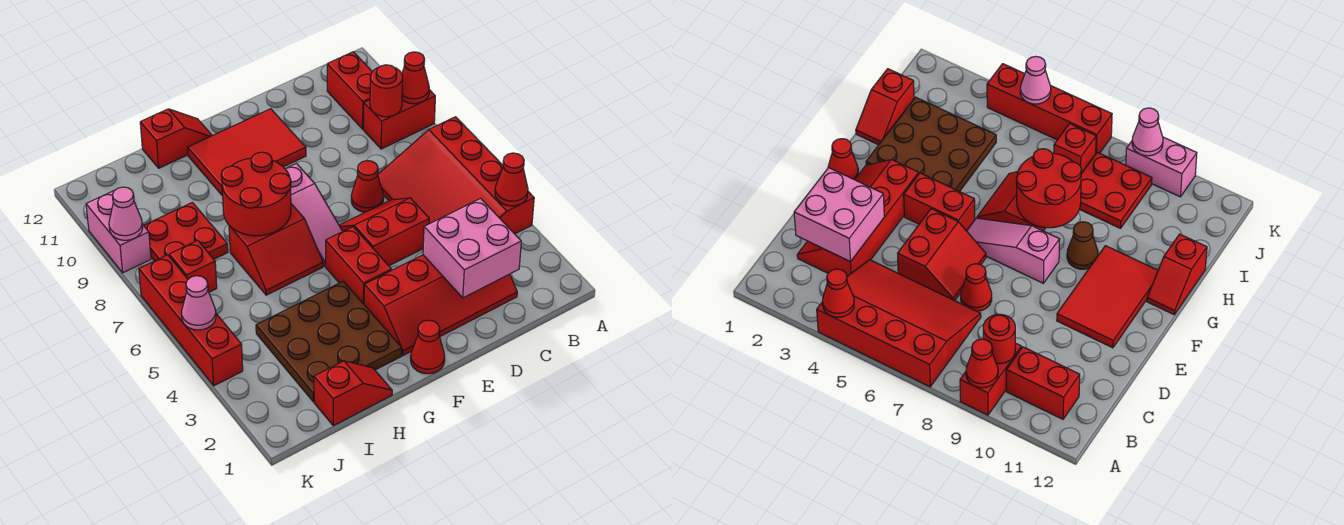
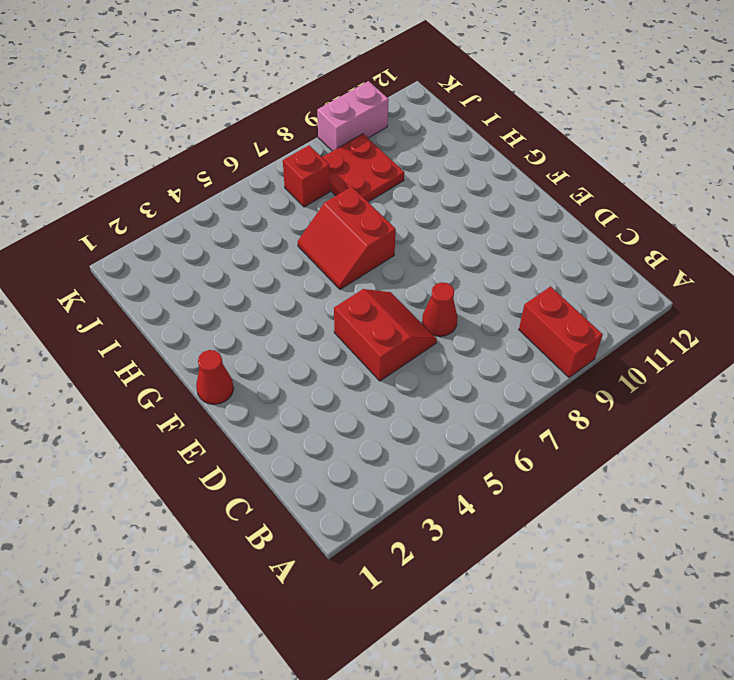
none -> red slope A4:C7 level 1 top A
none -> red brick B10:B11 level 1
none -> red slope C2:F3 level 1 top 3

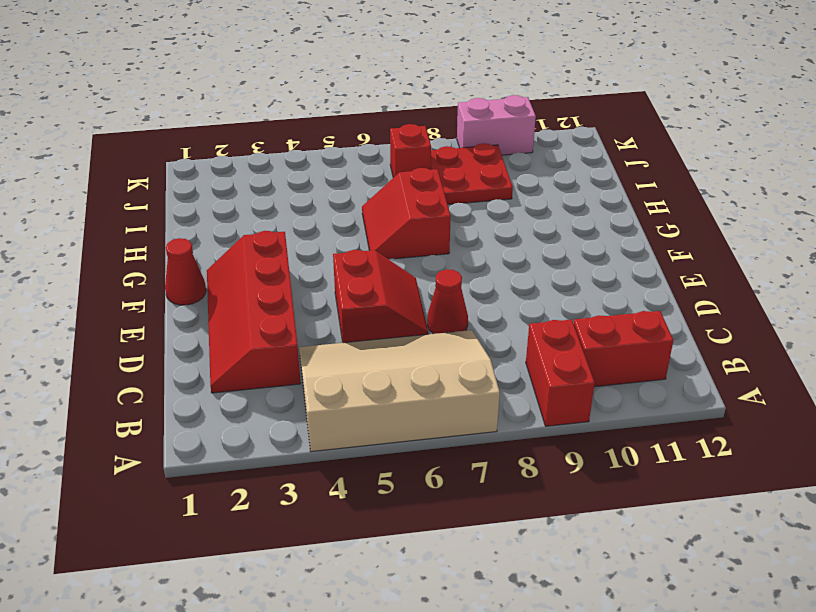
tan slope A4:C7 level 1 top A -> red slope A4:C7 level 1 top A
none -> red tile E10:G11 level 1
none -> red brick F4:F5 level 1
none -> pink slope F6:F8 level 1 top 8

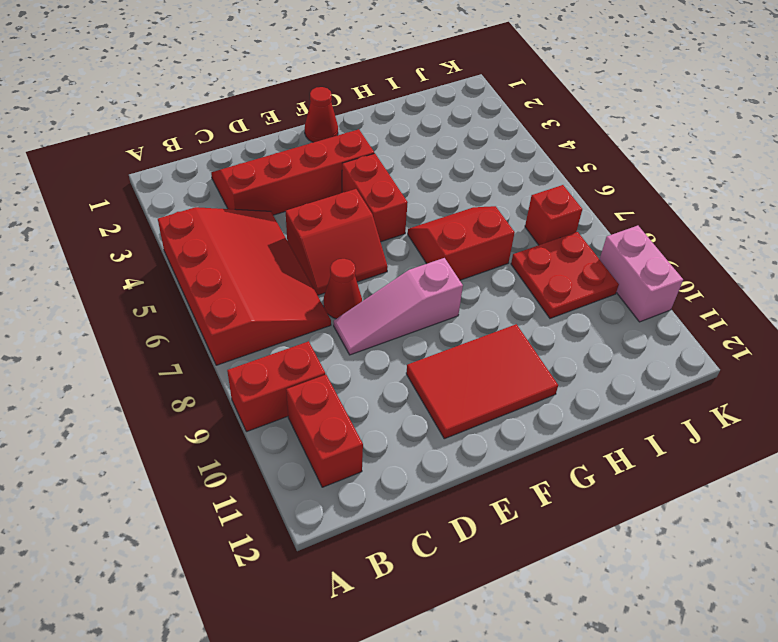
pink slope D8:F8 level 1 top F -> pink slope F6:F8 level 1 top 8
none -> brown plate G2:I4 level 1
none -> brown cone G9 level 1
none -> red slope G12:H12 level 1 top H

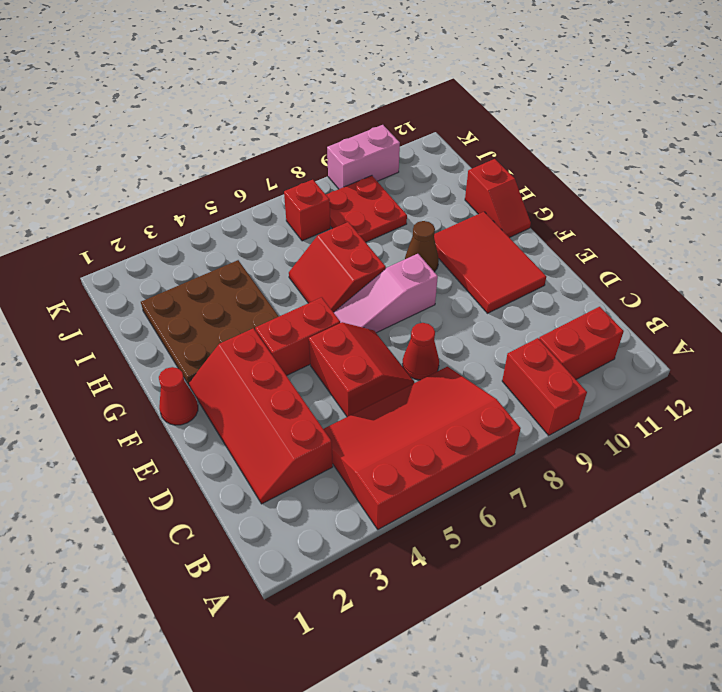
none -> red slope H1:I1 level 1 top I
none -> red brick K4:K7 level 1
none -> red cone A4 level 2

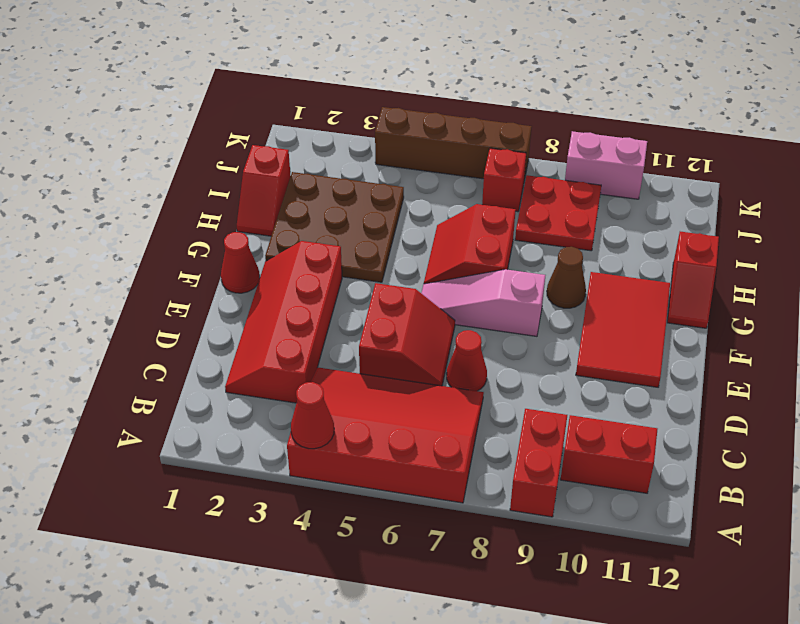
brown brick K4:K7 level 1 -> red brick K4:K7 level 1
none -> red brick F4:F5 level 1
none -> red cone A9 level 2
none -> red round brick B9 level 2

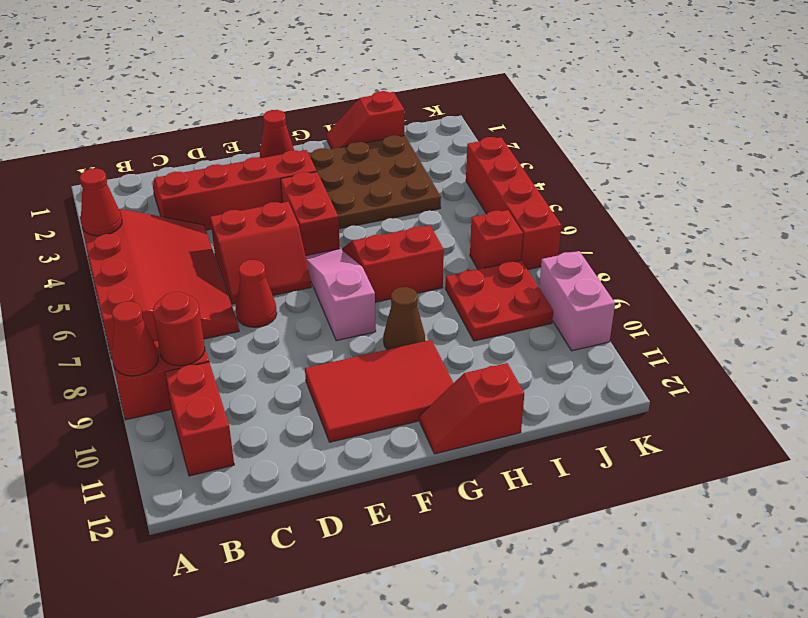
none -> pink brick C2:D3 level 2
none -> red round brick G7:H8 level 2
none -> pink cone K5 level 2

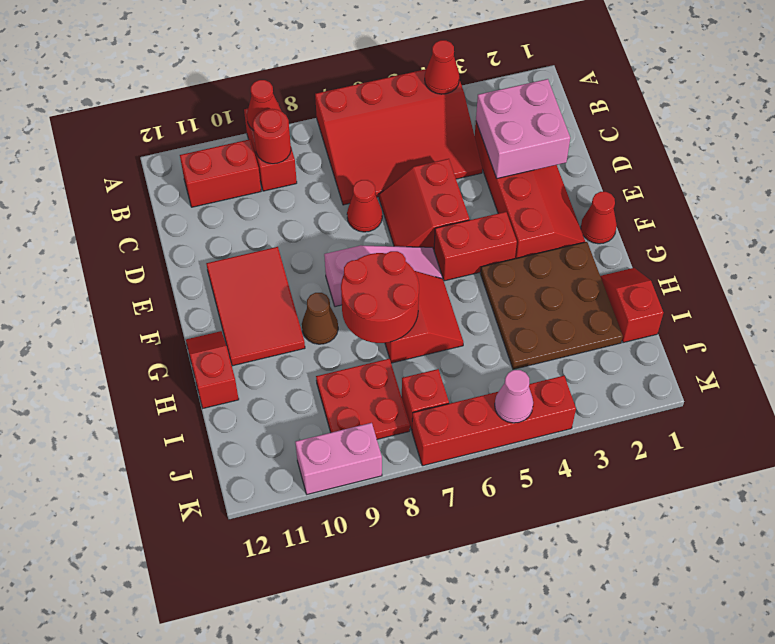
none -> pink cone K9 level 2

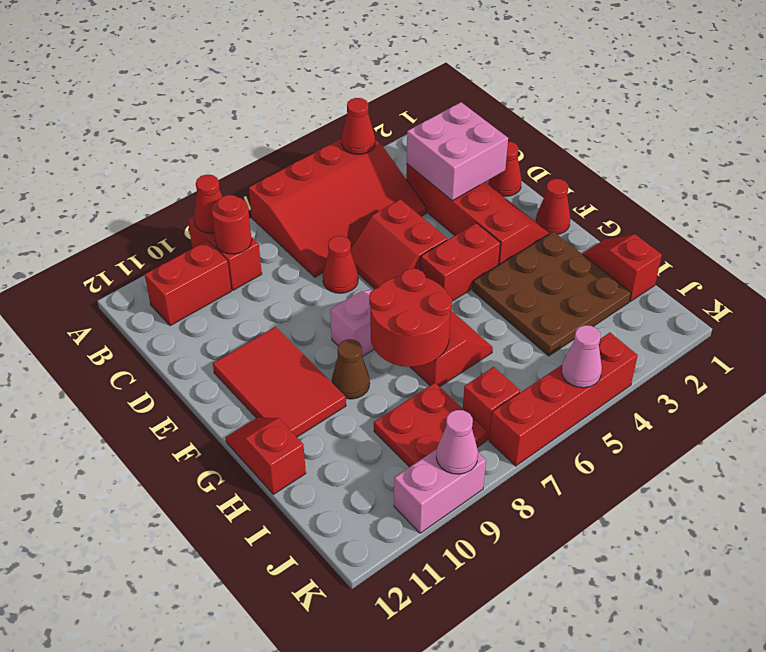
red cone D1 level 1 -> none

